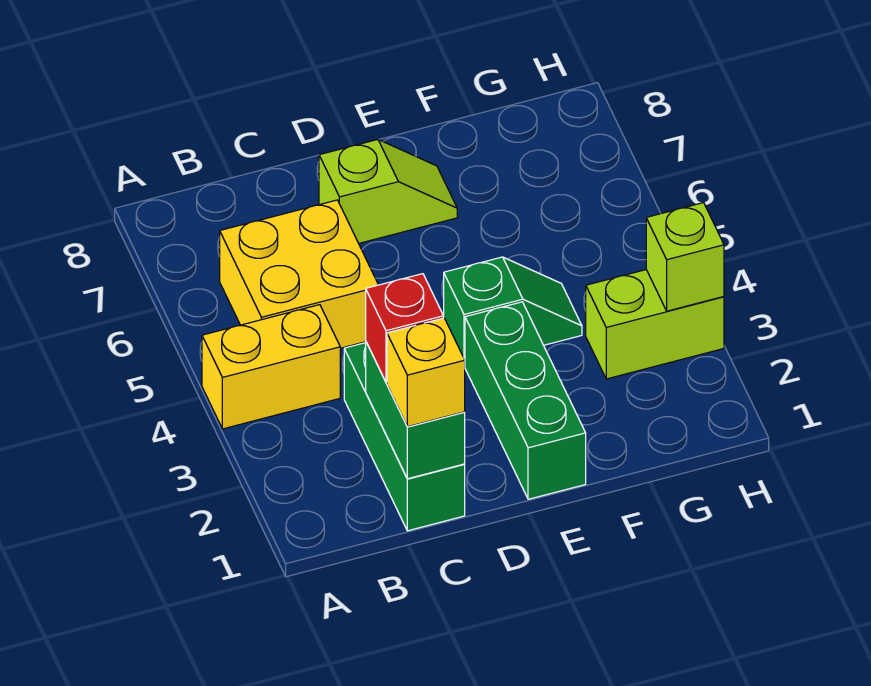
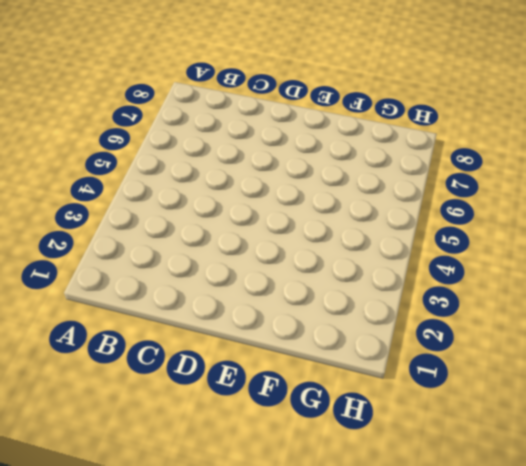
none -> yellow brick A4:B4 level 1
none -> yellow brick B5:C6 level 1

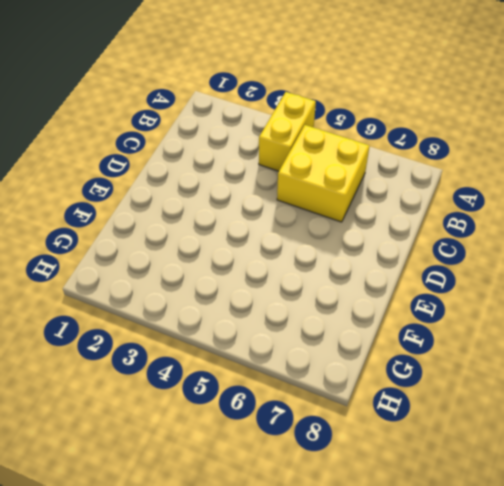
none -> green brick C1:C3 level 1
none -> lime slope D7:E7 level 1 top D

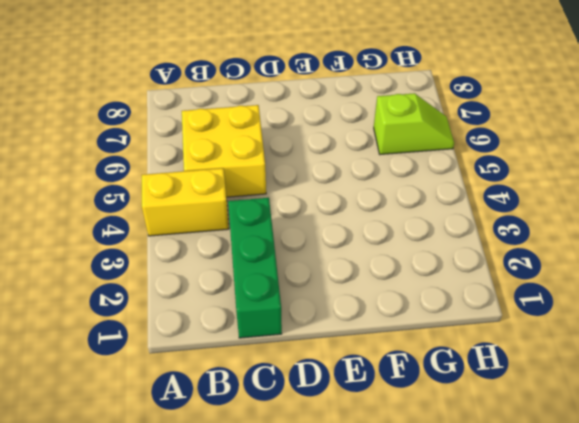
lime slope G6:H6 level 1 top G -> lime slope D7:E7 level 1 top D
none -> green brick E1:E3 level 1
none -> green slope E4:F4 level 1 top E

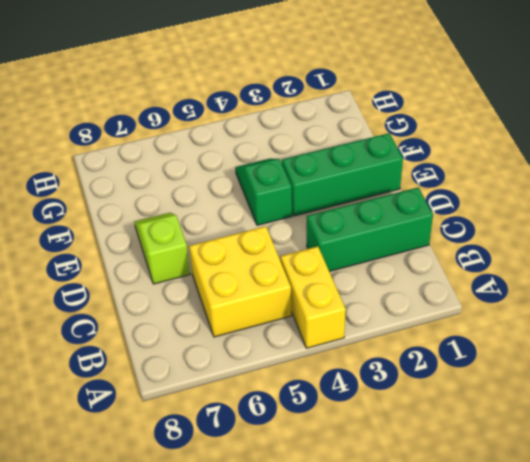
none -> lime brick G3:H3 level 1
none -> green brick C1:C2 level 2

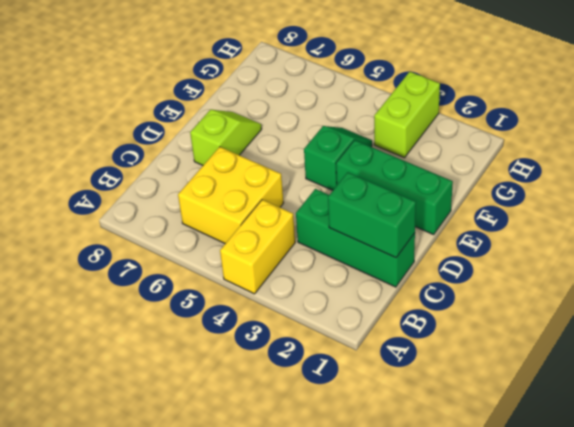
none -> lime brick H3 level 2
none -> yellow brick C1 level 3

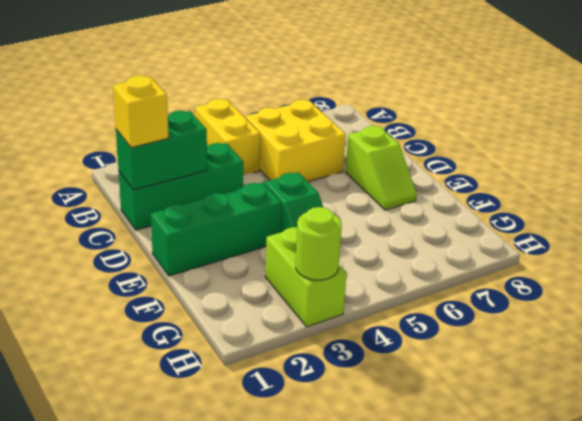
lime round brick H3 level 2 -> lime brick H3 level 2
none -> red brick C2 level 3

